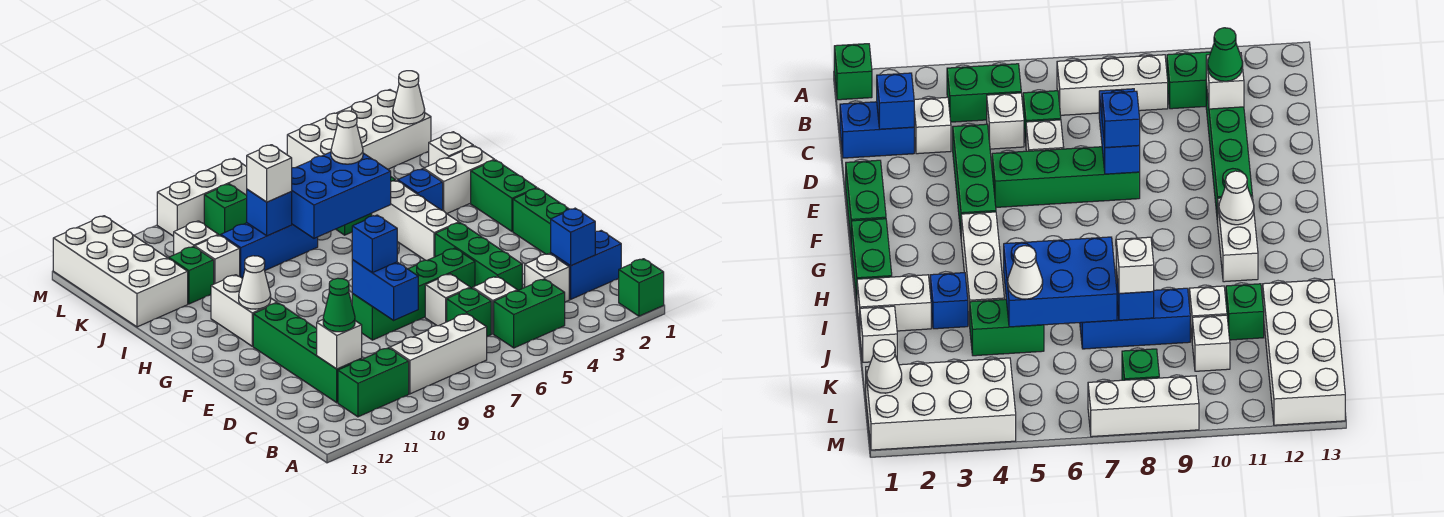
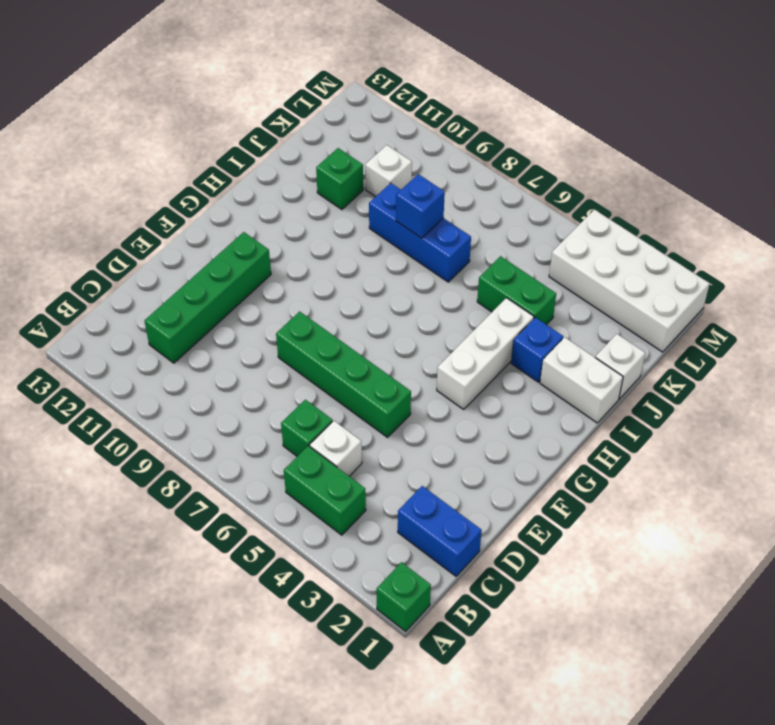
none -> white brick B7:B9 level 1
none -> green brick B10:B11 level 1
none -> white brick C3 level 1
none -> green brick D4:F4 level 1

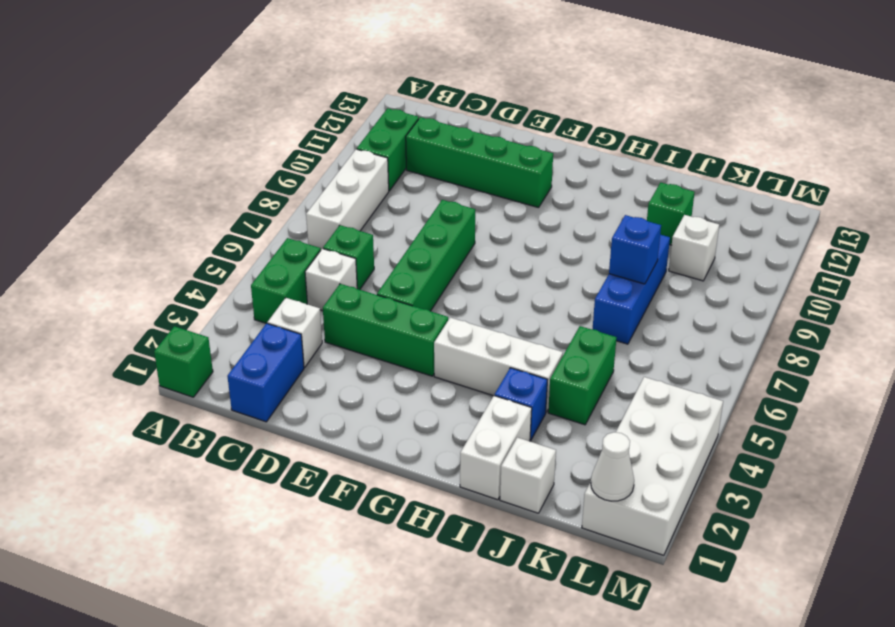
none -> white brick D6 level 1
none -> green brick E1:F1 level 1
none -> green brick G1:H1 level 1
none -> white brick G11:H11 level 1

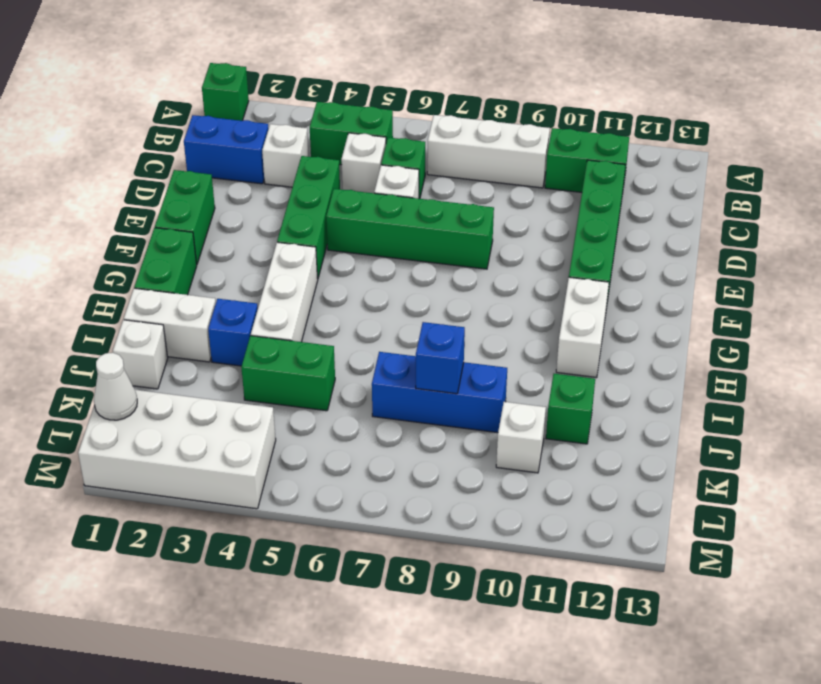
none -> white brick J10 level 1
none -> white brick J12:M13 level 1
none -> green brick L8 level 1
none -> white brick M7:M9 level 1

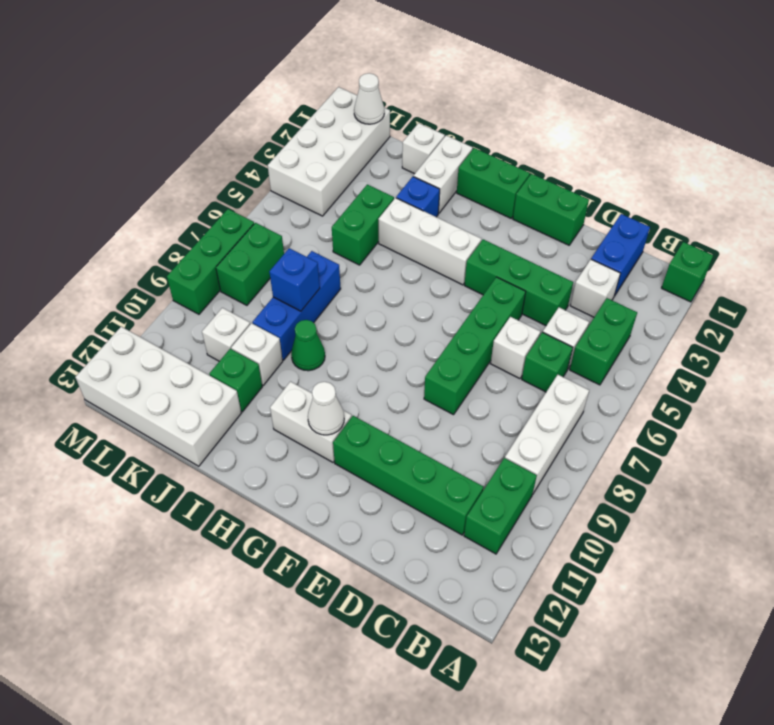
green cone I9 level 1 -> green cone C11 level 3
green brick L7:L8 level 1 -> green brick L8 level 1
green brick M7:M9 level 1 -> white brick M7:M9 level 1
none -> blue brick C2 level 2
none -> white brick C11 level 2
none -> blue brick D8:E8 level 2
none -> blue brick I5:J7 level 2

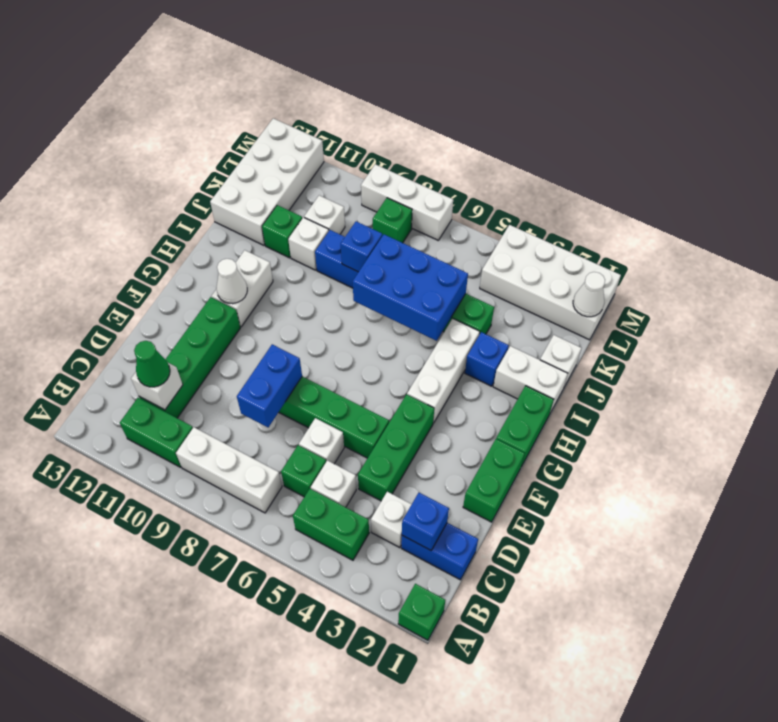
none -> blue brick E8 level 3
none -> white cone J5 level 3
none -> white brick J8 level 3

